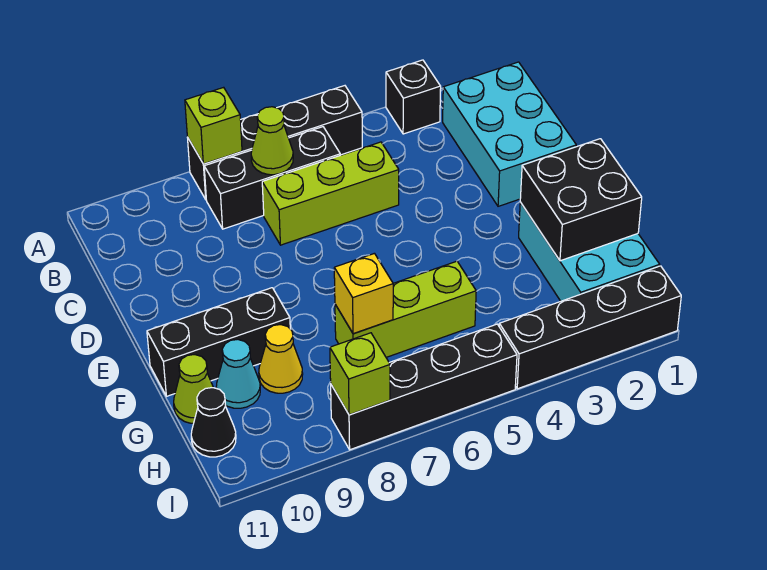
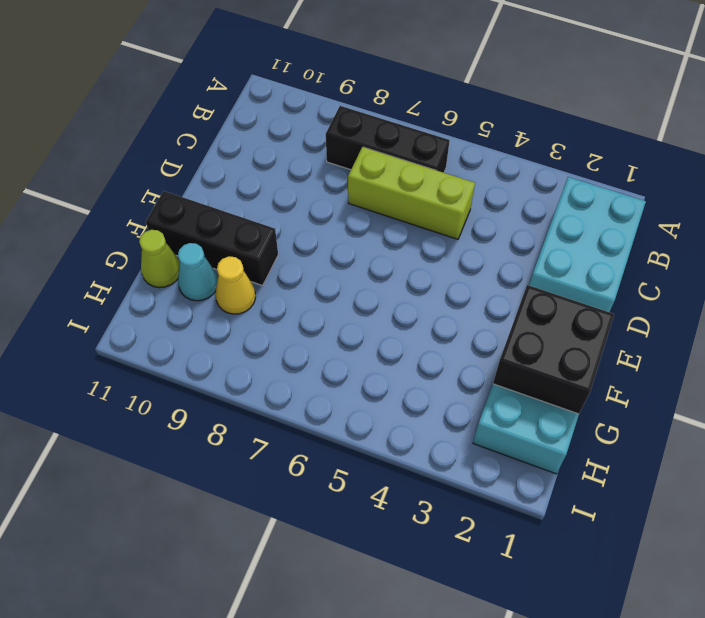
none -> black brick A3 level 1
none -> black brick A5:A8 level 1
none -> lime brick G5:G7 level 1

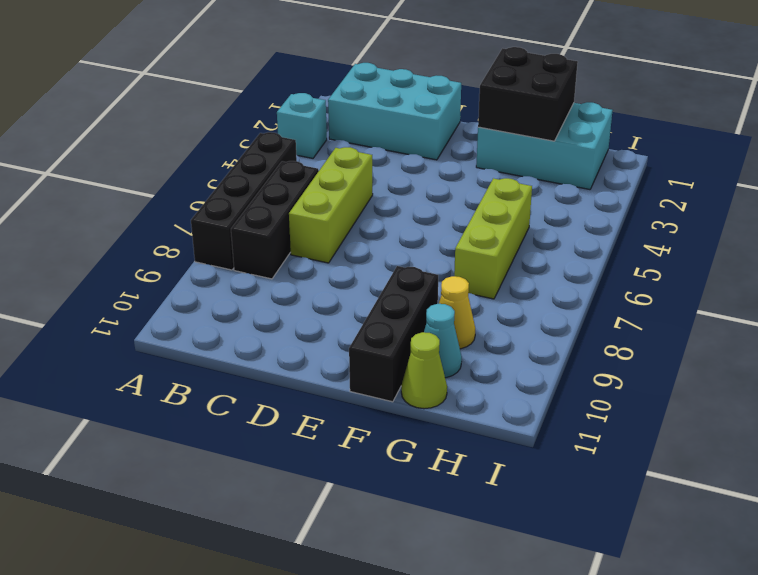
cyan brick A3 level 1 -> black brick A3 level 1
none -> black cone H11 level 1
none -> black brick I1:I4 level 1
none -> black brick I5:I8 level 1

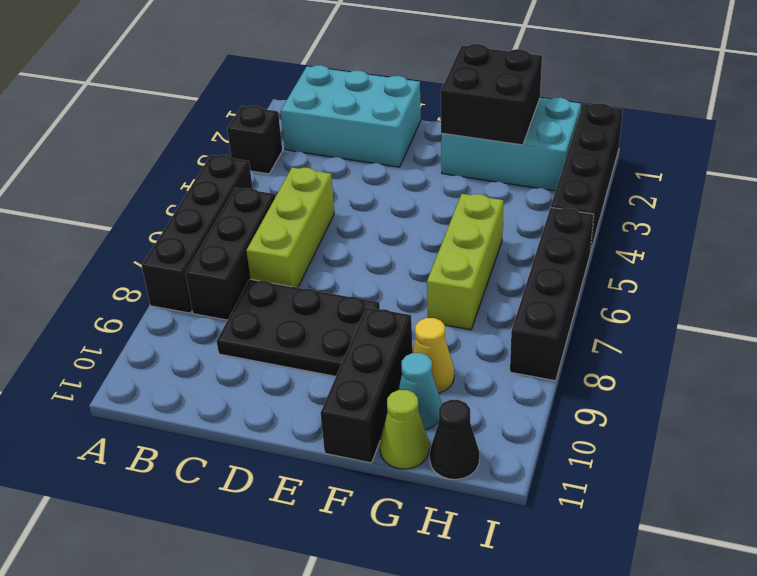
black plate C8:E9 level 1 -> none
none -> lime brick A8 level 2
none -> lime cone B7 level 2
none -> yellow brick G7 level 2

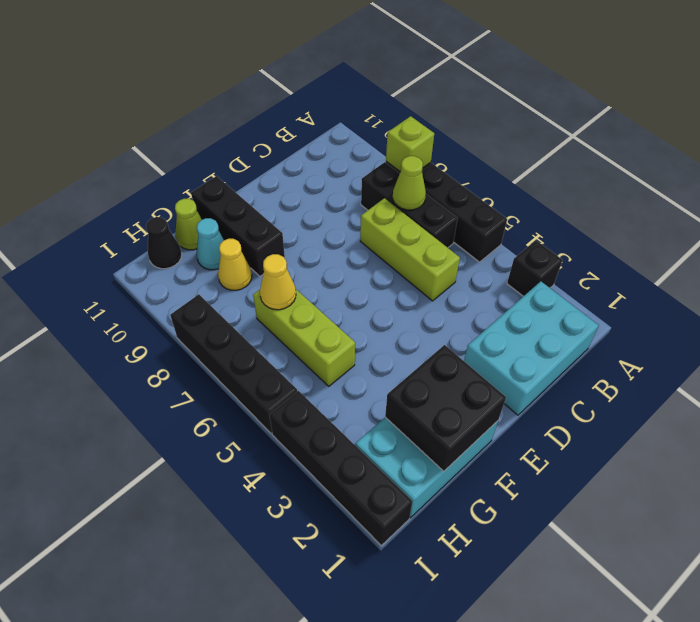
yellow cone G7 level 2 -> yellow brick G7 level 2
none -> lime brick I8 level 2

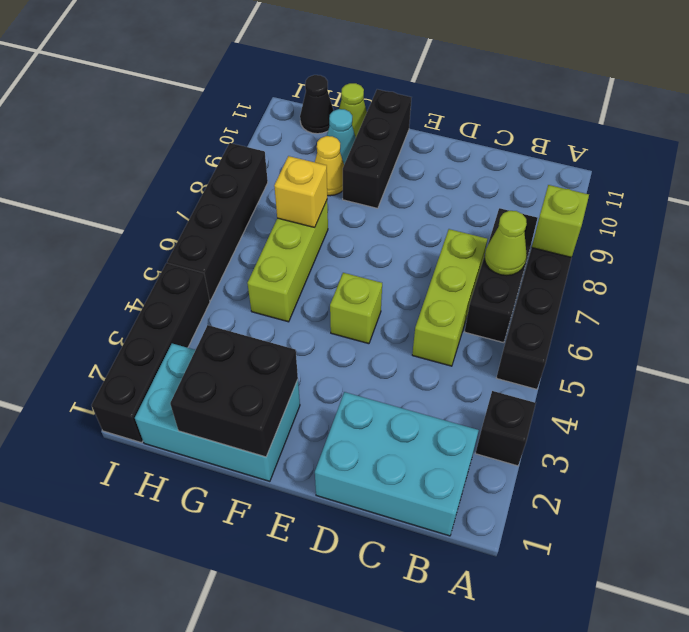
lime brick E5 level 1 -> lime brick I8 level 2

